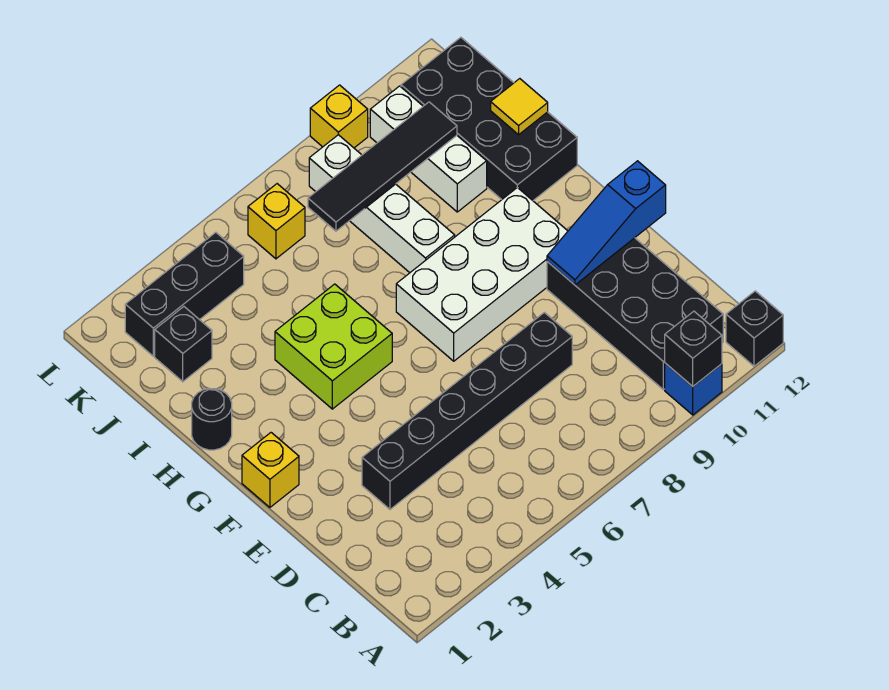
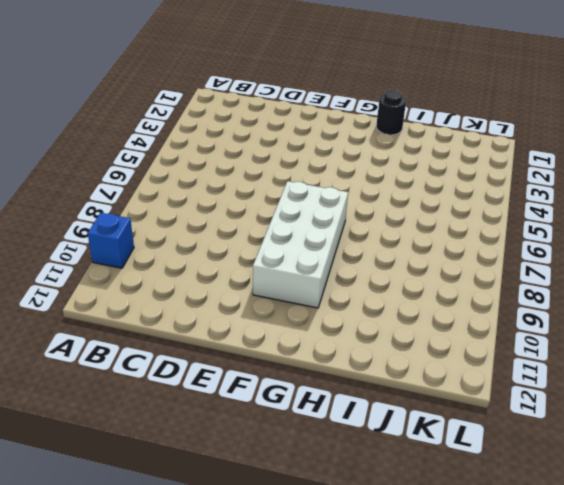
none -> black brick A12 level 1
none -> black brick B10:E11 level 1
none -> black brick D3:D8 level 1

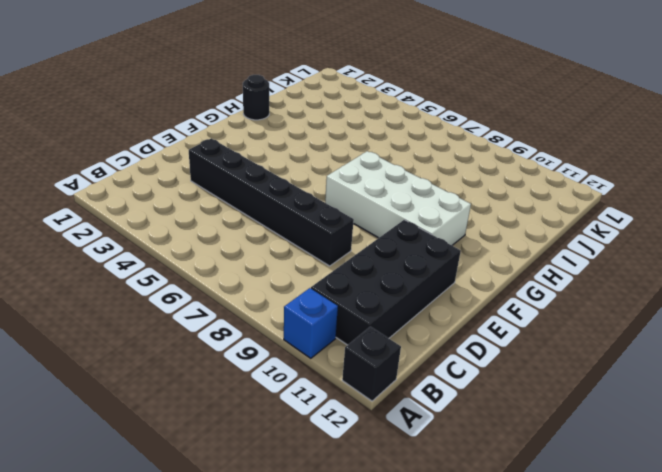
none -> yellow brick F1 level 1
none -> lime brick G4:H5 level 1
none -> white brick H8:K8 level 1

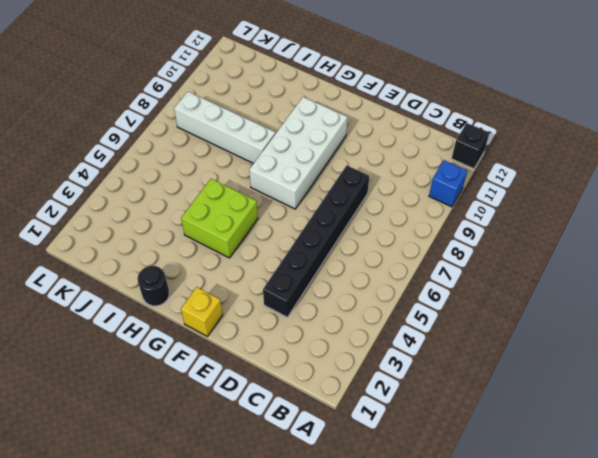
none -> black brick B10:E11 level 1
none -> black brick H11:K12 level 1
none -> white brick I10:K10 level 1

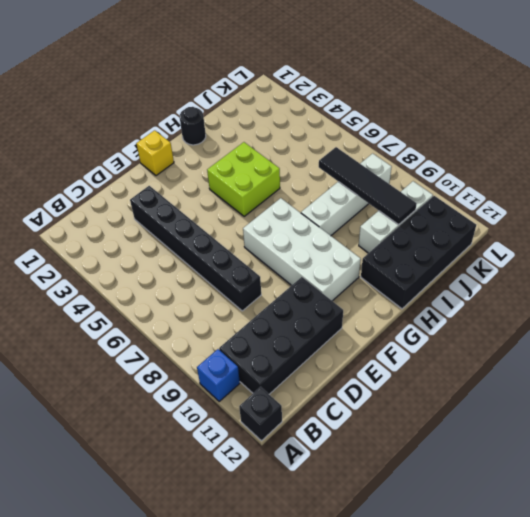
none -> black brick J2 level 1
none -> black brick K2:K4 level 1
none -> yellow brick K6 level 1

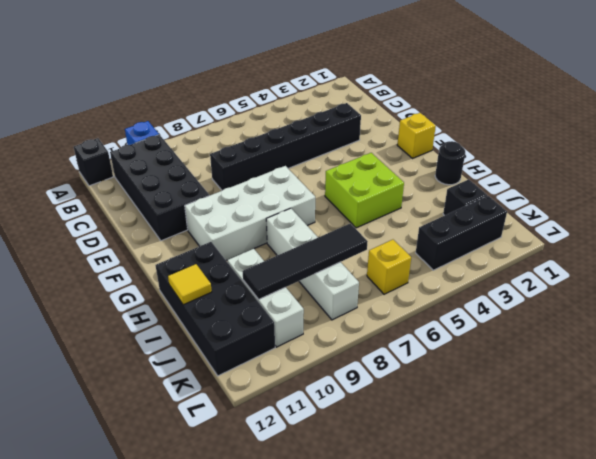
none -> yellow brick L9 level 1
none -> black brick A10 level 2
none -> blue slope E10:E12 level 2 top 12

